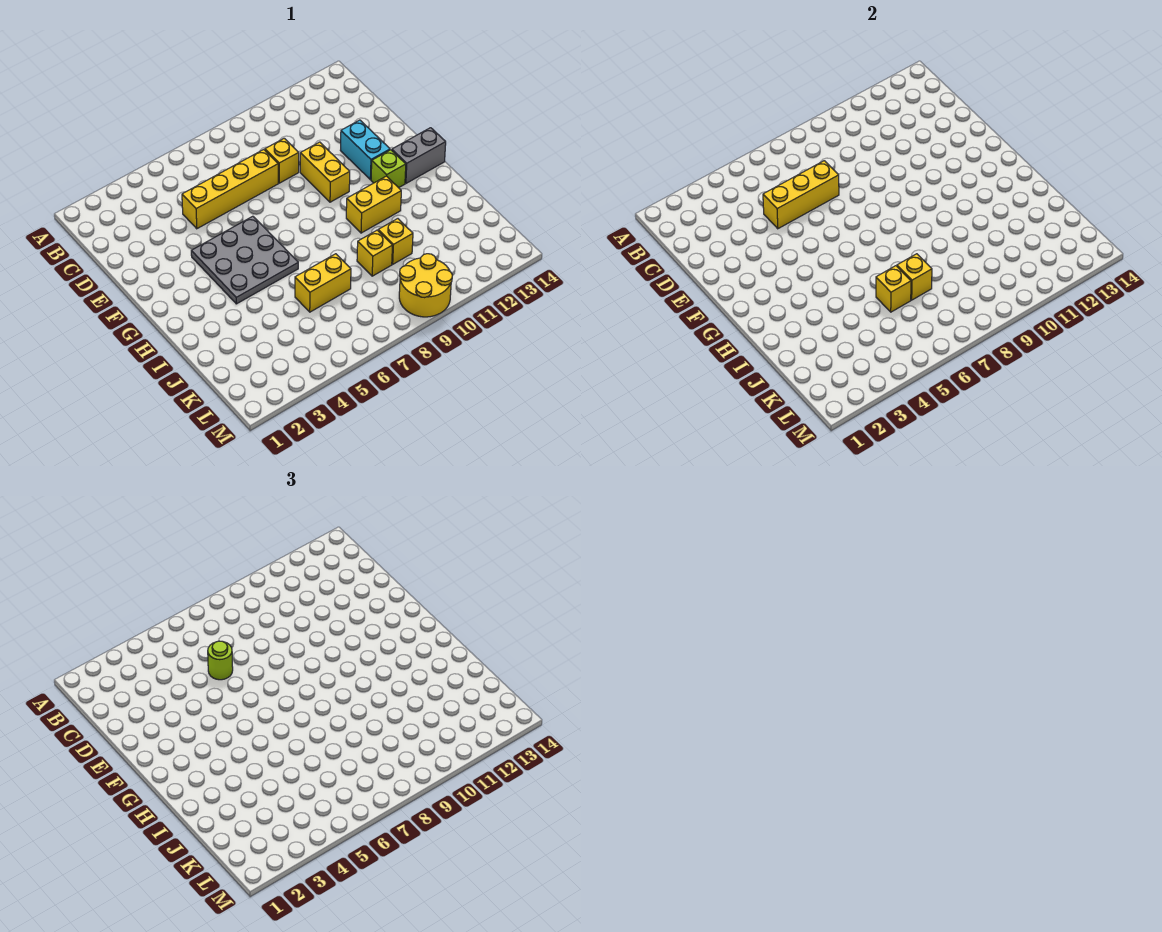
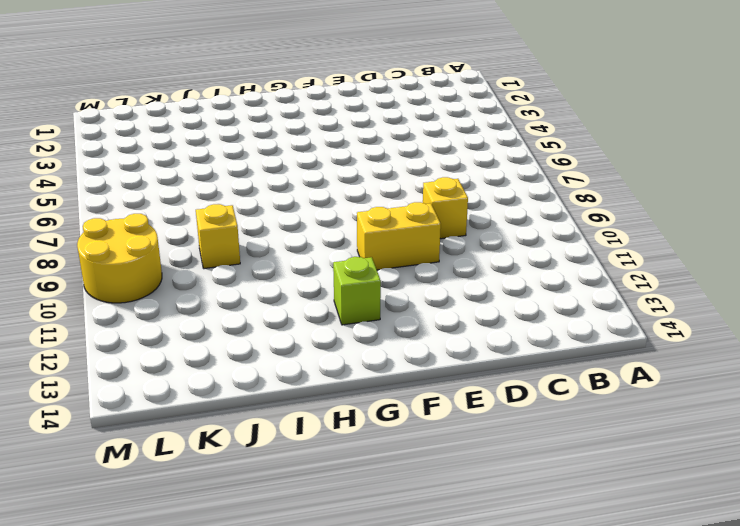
none -> yellow brick D5:D8 level 1
none -> cyan brick E12:F12 level 1
none -> grey plate F4:H6 level 1

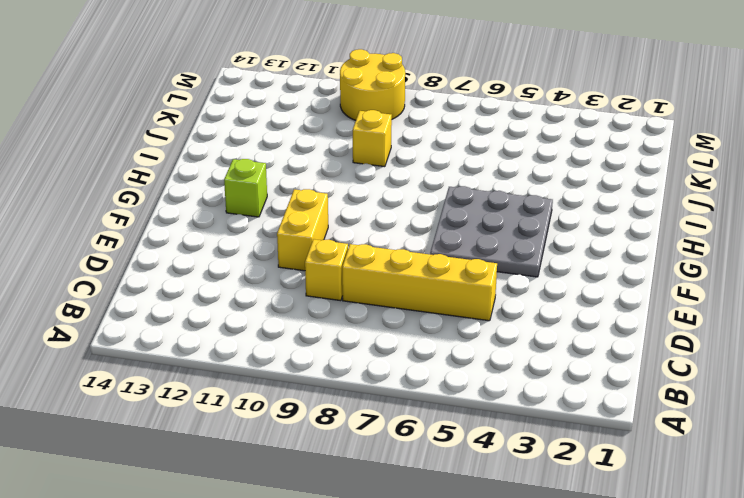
none -> cyan brick E12:F12 level 1
none -> grey brick G13:G14 level 1
none -> yellow brick H10:H11 level 1

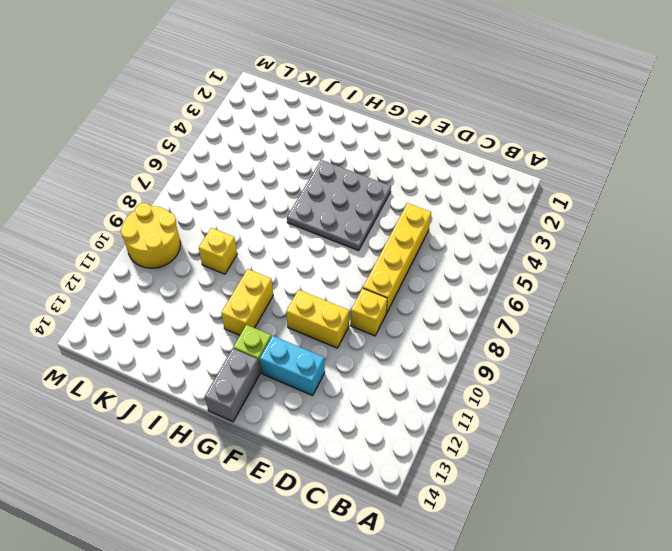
none -> yellow brick J6:J7 level 1
none -> yellow brick J10 level 1
none -> yellow brick D5:D7 level 2

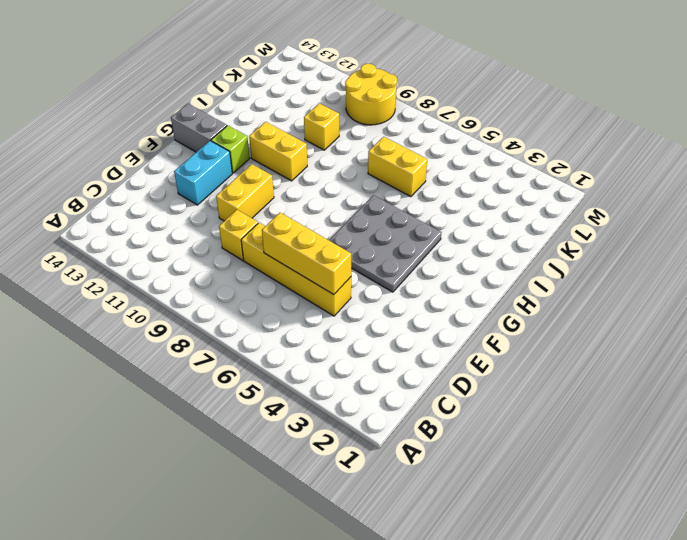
none -> yellow brick J9 level 1
none -> yellow brick J6 level 2
none -> yellow brick J7 level 2

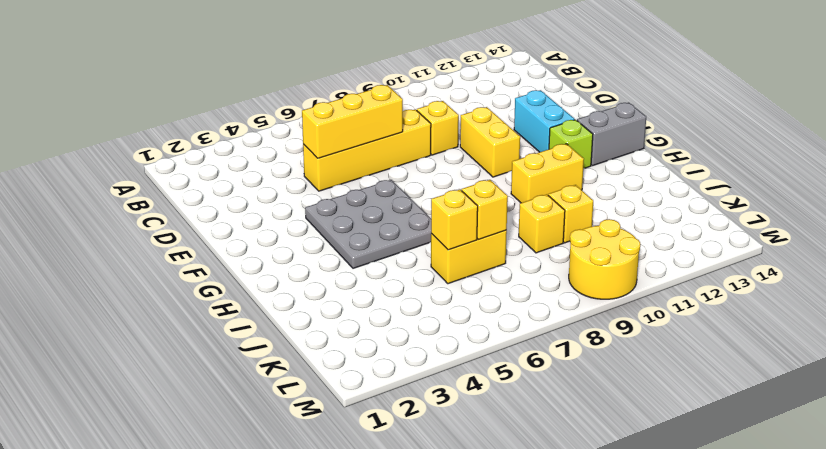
none -> lime round brick D6 level 3

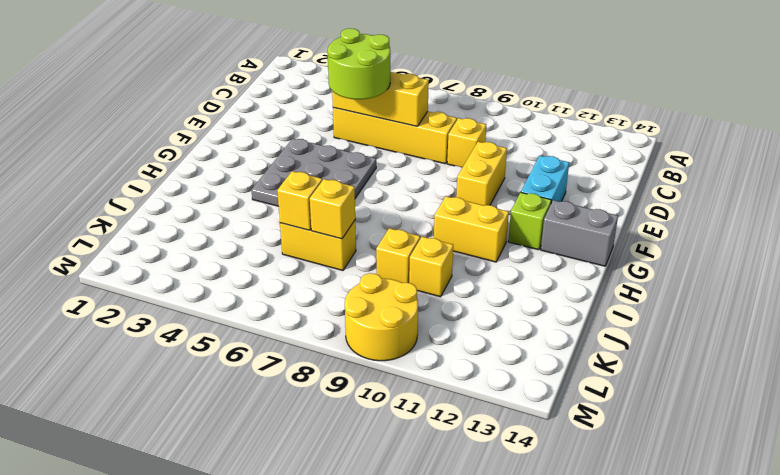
lime round brick D5:E6 level 3 -> lime round brick D6 level 3

